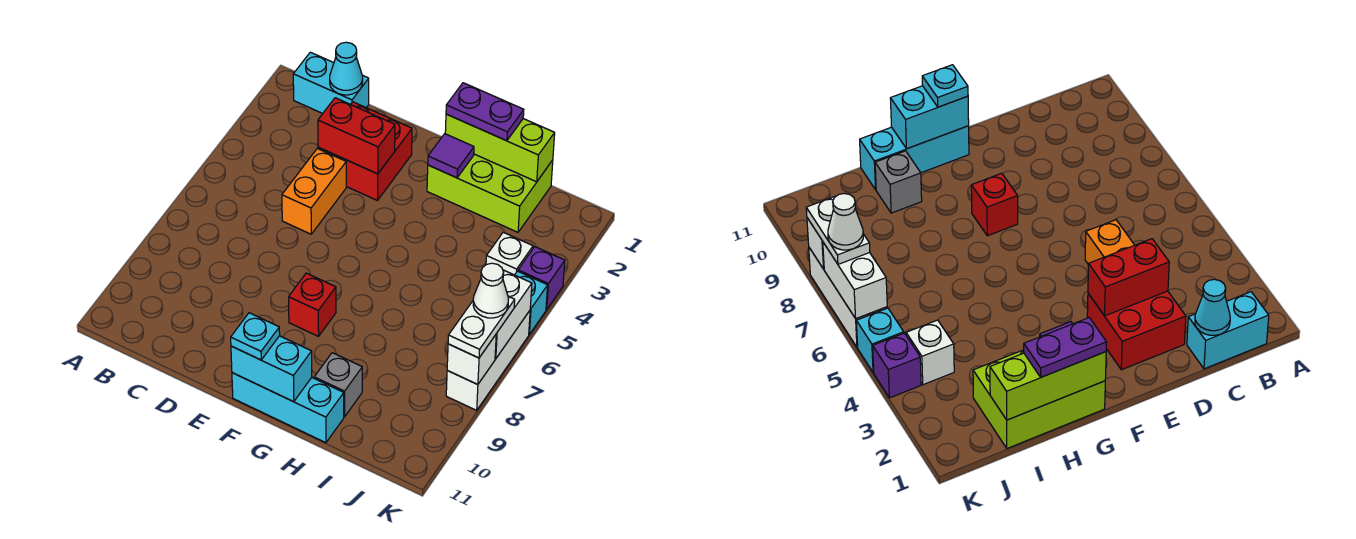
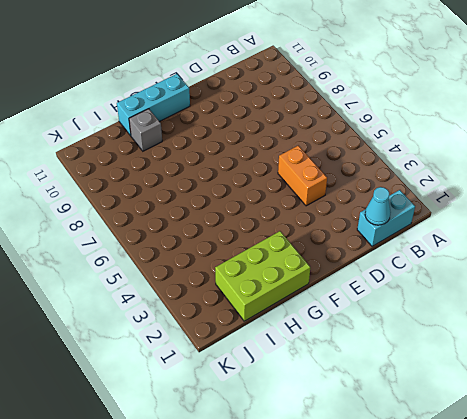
none -> red brick D2:E3 level 1
none -> red brick F8 level 1
none -> white brick J4 level 1

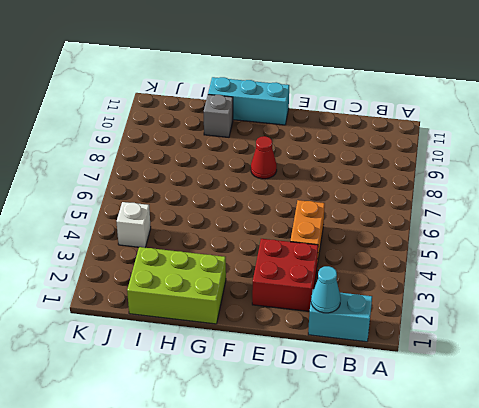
red cone F8 level 1 -> red brick F8 level 1
none -> purple brick K4 level 1
none -> cyan brick K5 level 1
none -> white brick K6:K8 level 1

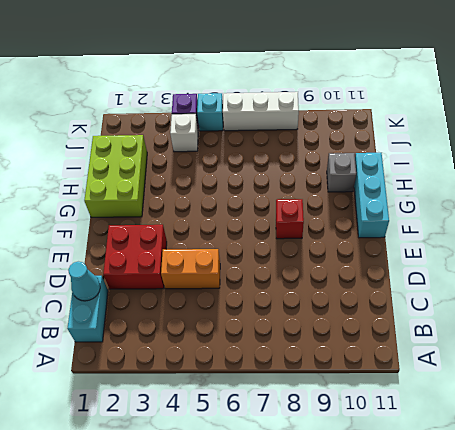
none -> red brick D3:E3 level 2
none -> cyan brick F11:G11 level 2
none -> lime brick G1:I1 level 2

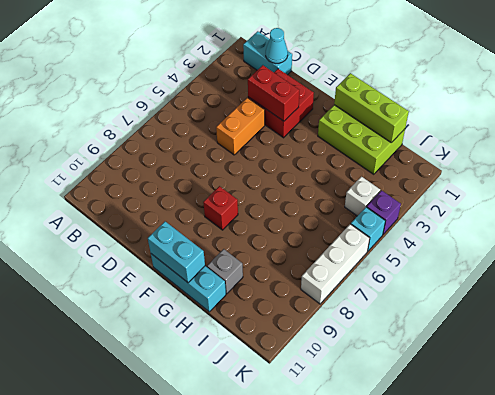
none -> purple tile G2 level 2
none -> white brick K6:K7 level 2
none -> white brick K8 level 2

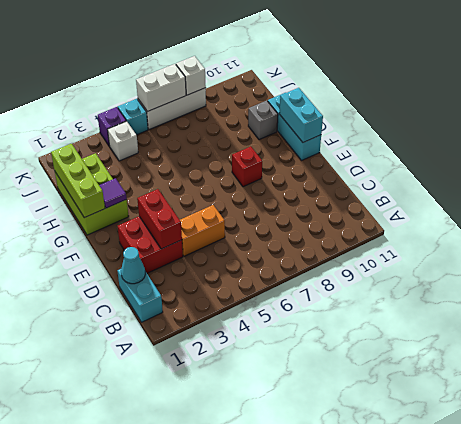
none -> cyan plate F11 level 3
none -> purple plate G1:H1 level 3
none -> white plate K7:K8 level 3

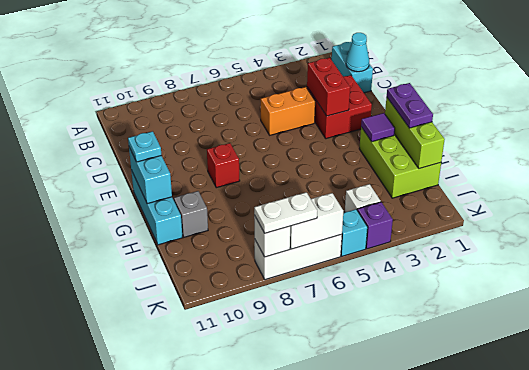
none -> white cone K7 level 4

